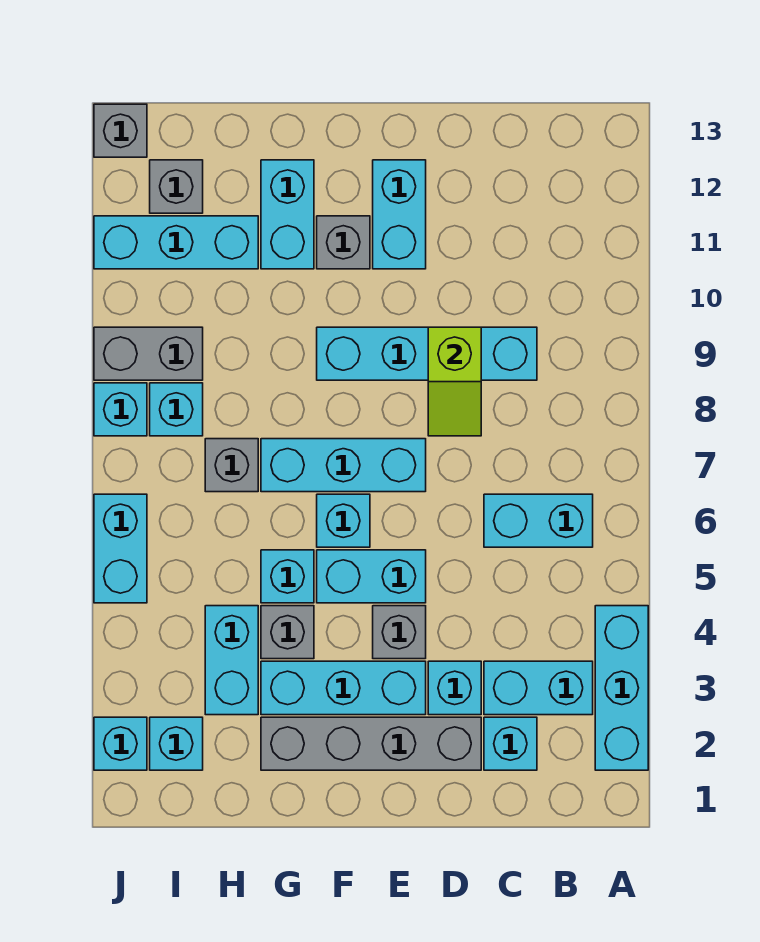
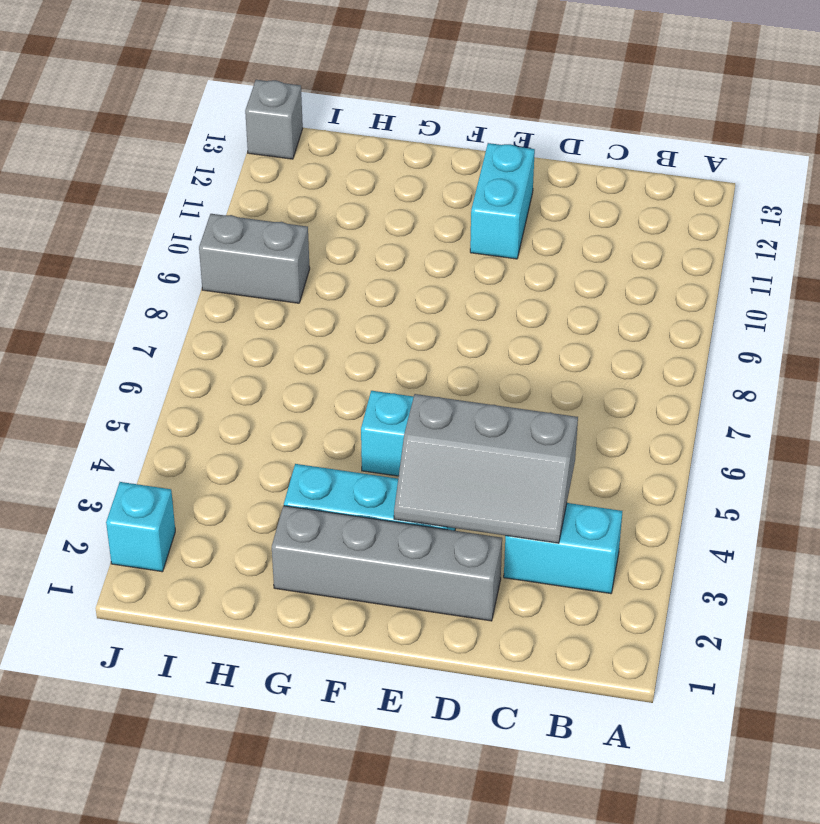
grey slope C3:E4 level 2 top 4 -> none
none -> cyan brick A2:A4 level 1
none -> cyan brick B6:C6 level 1
none -> cyan brick C2 level 1

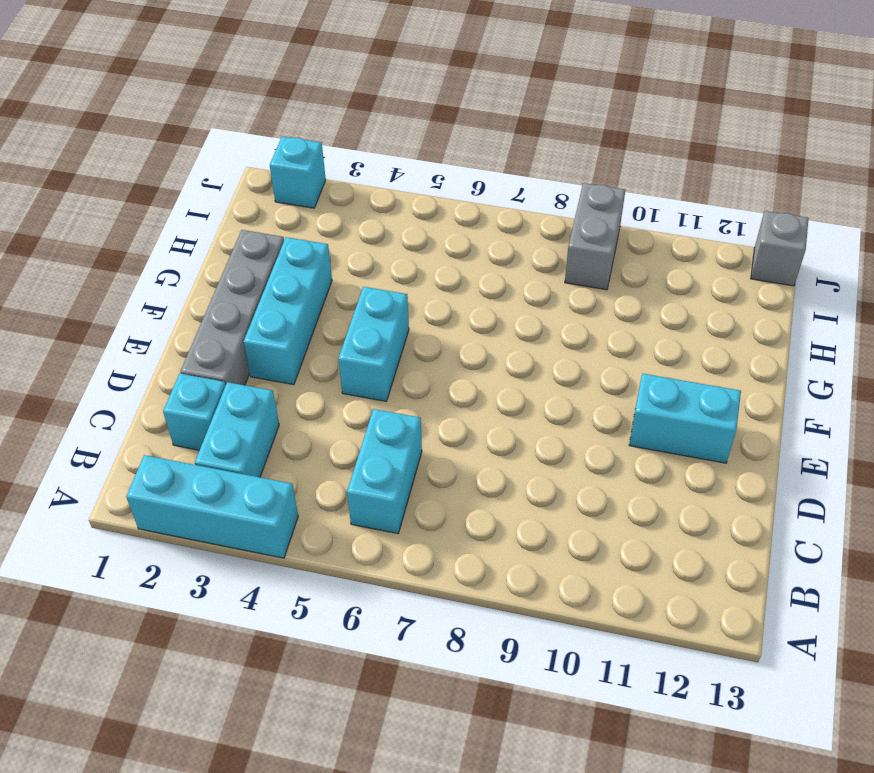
none -> cyan brick C9:F9 level 1
none -> cyan brick D3 level 1
none -> grey brick E4 level 1

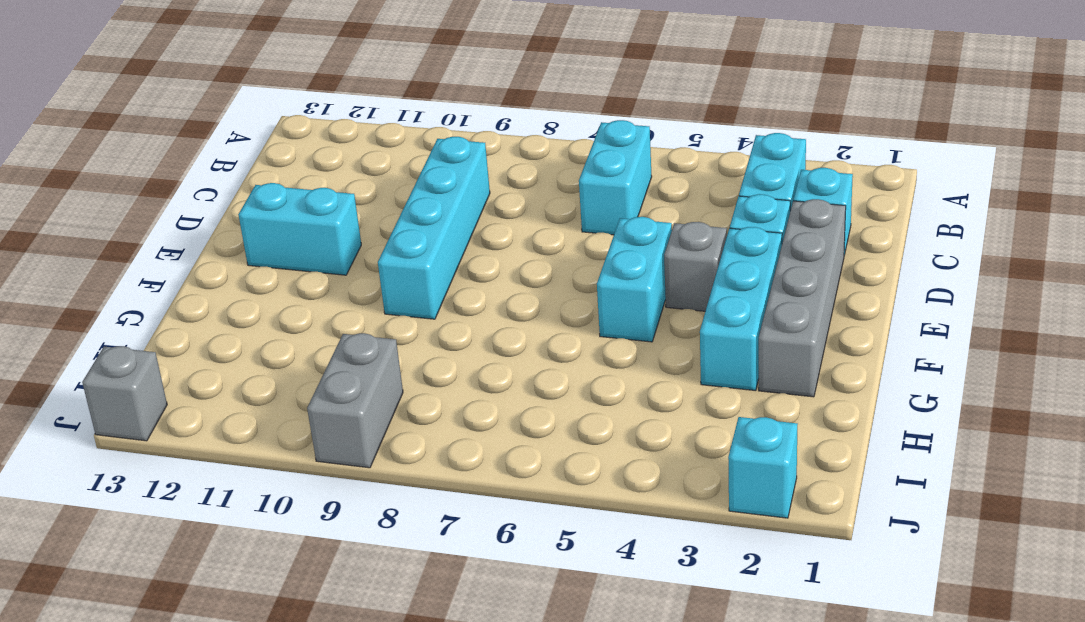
none -> cyan brick A2:A4 level 1
none -> cyan brick E7:G7 level 1
none -> cyan brick F6 level 1

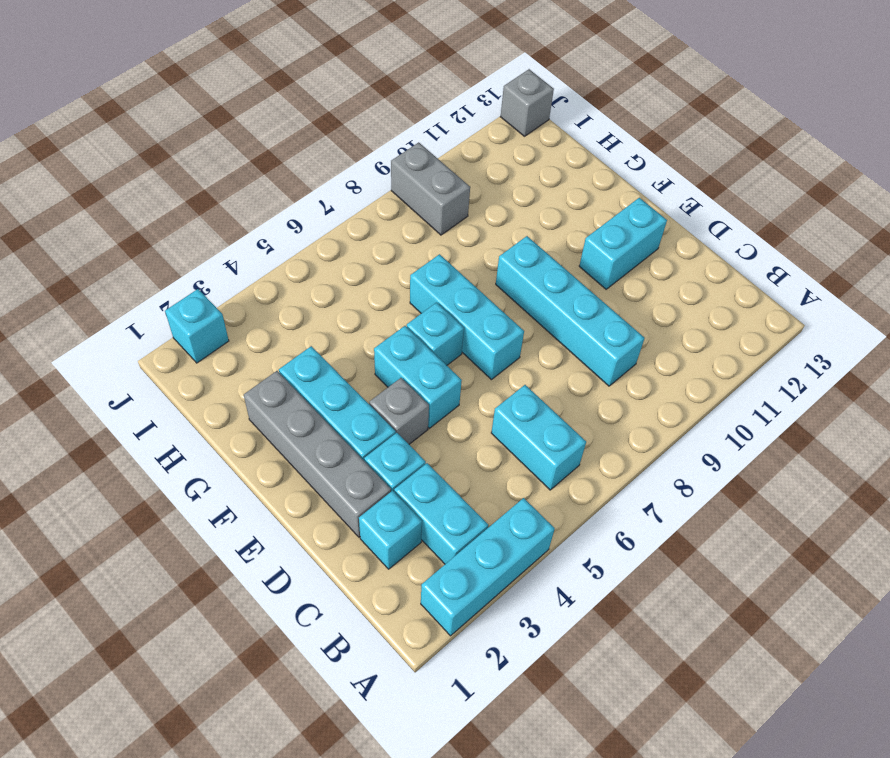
none -> grey brick F11 level 1
none -> grey brick G4 level 1
none -> cyan brick G5 level 1

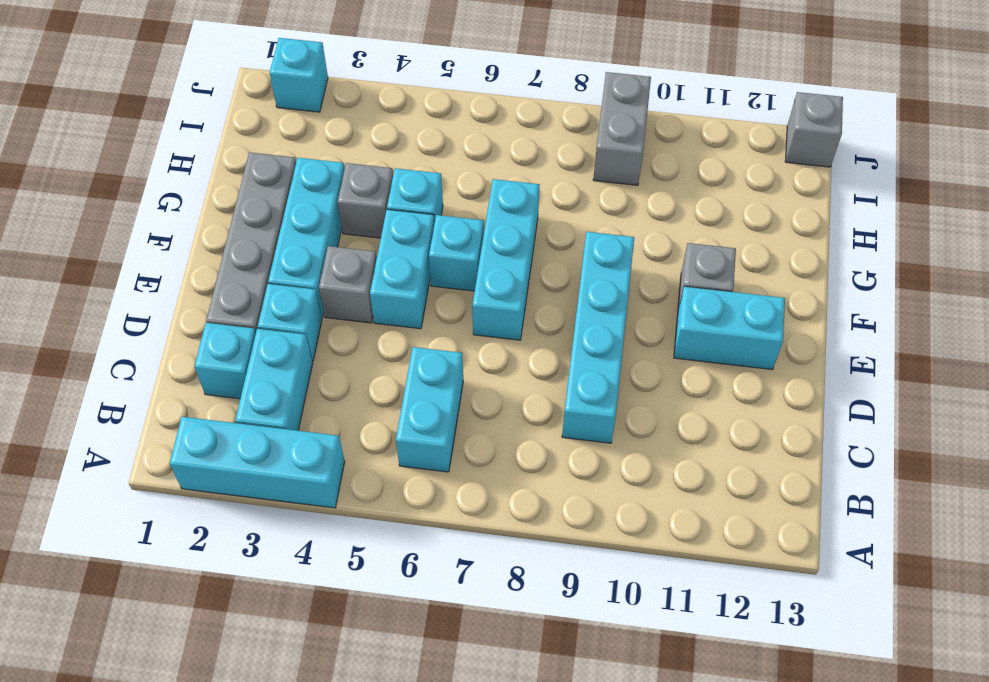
none -> cyan brick G11:G12 level 1
none -> cyan brick H3:H4 level 1
none -> grey brick H7 level 1

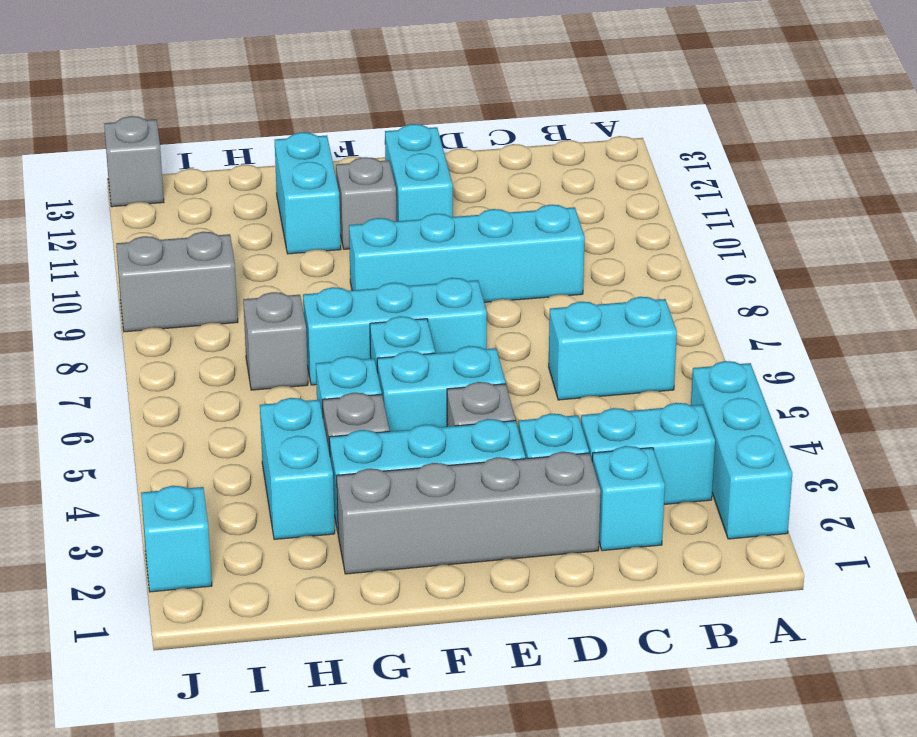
none -> cyan brick H11:J11 level 1
none -> cyan brick I2 level 1
none -> cyan brick I8 level 1

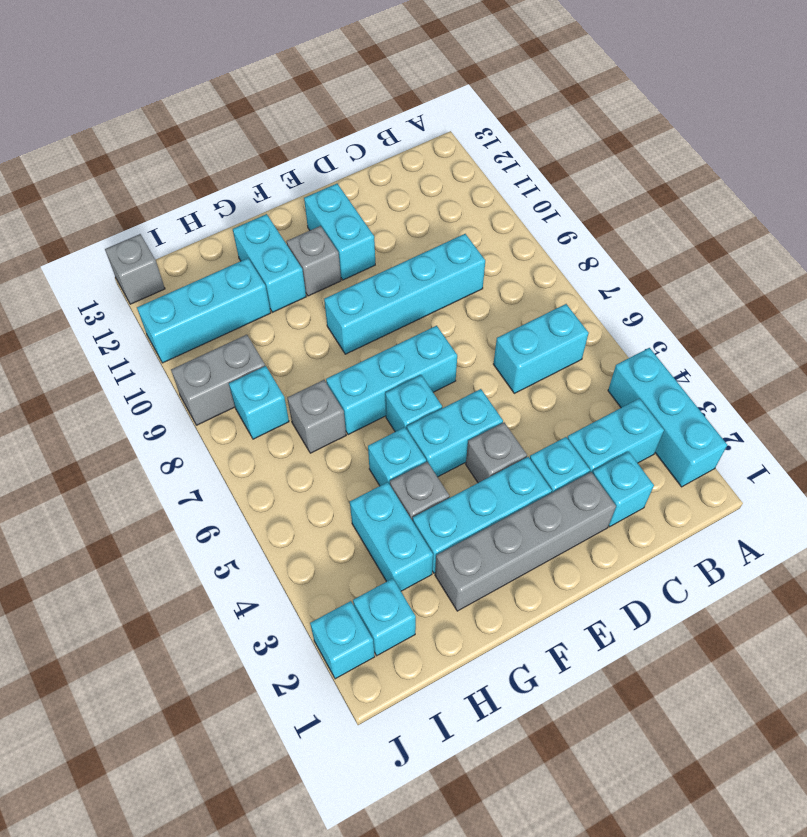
none -> grey brick I12 level 1
none -> cyan brick J5:J6 level 1
none -> cyan brick J8 level 1

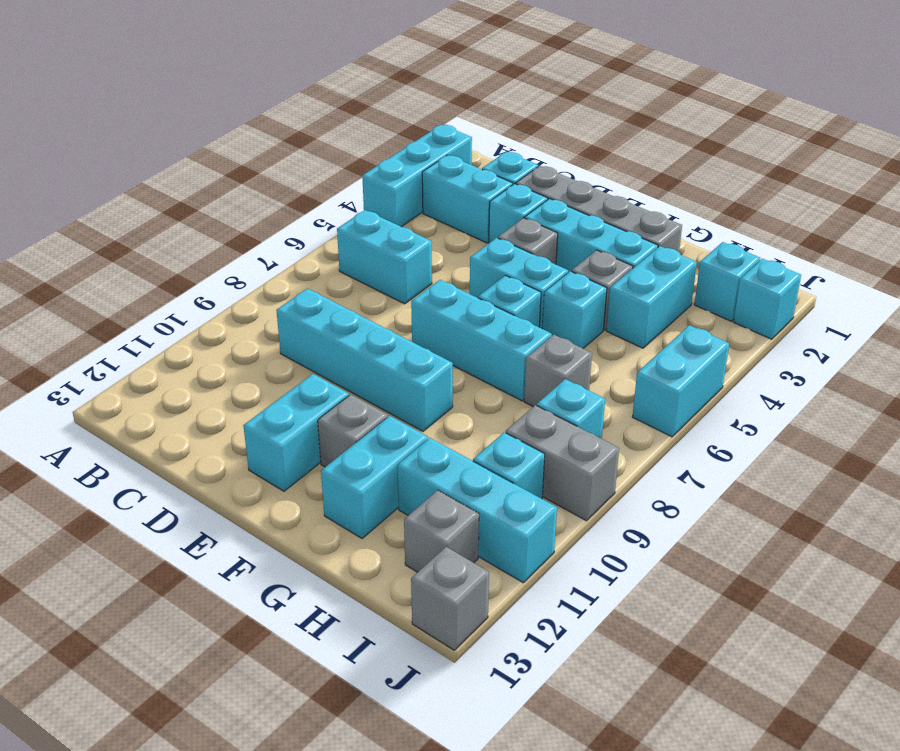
cyan brick I10 level 1 -> cyan brick J8 level 1
none -> lime slope D8:D9 level 2 top 9

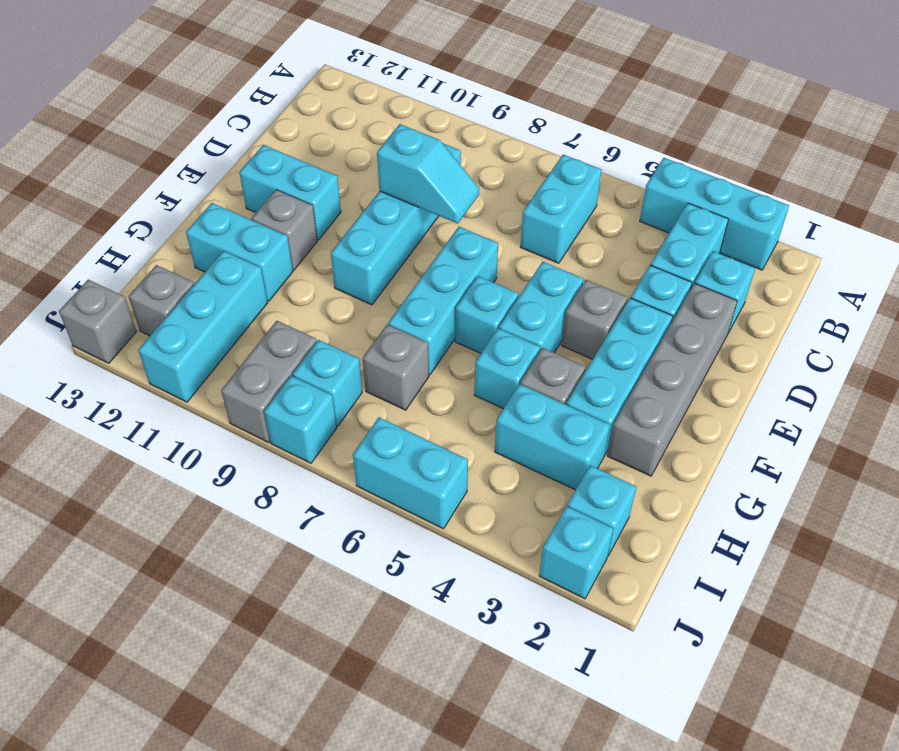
cyan slope D8:D9 level 2 top 9 -> lime slope D8:D9 level 2 top 9

